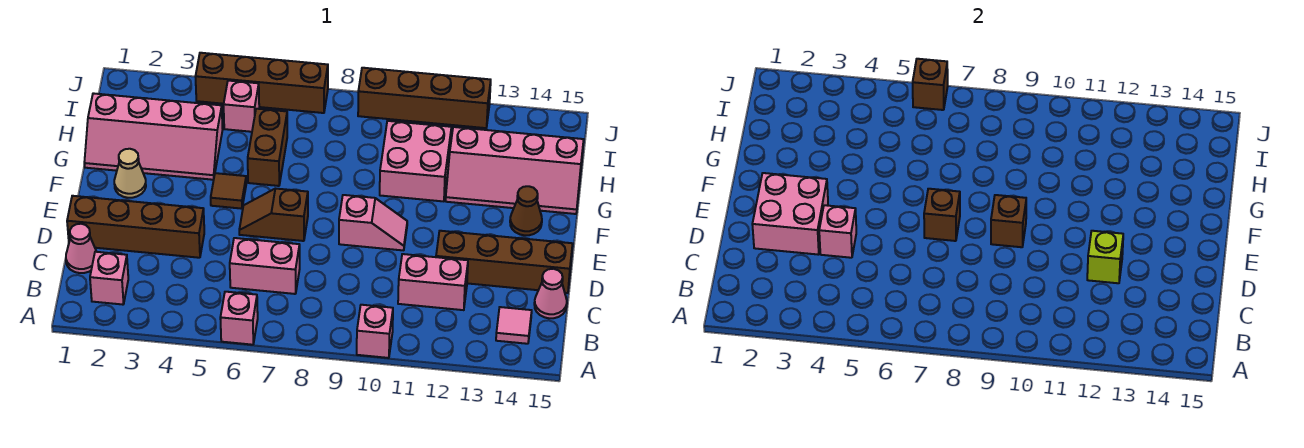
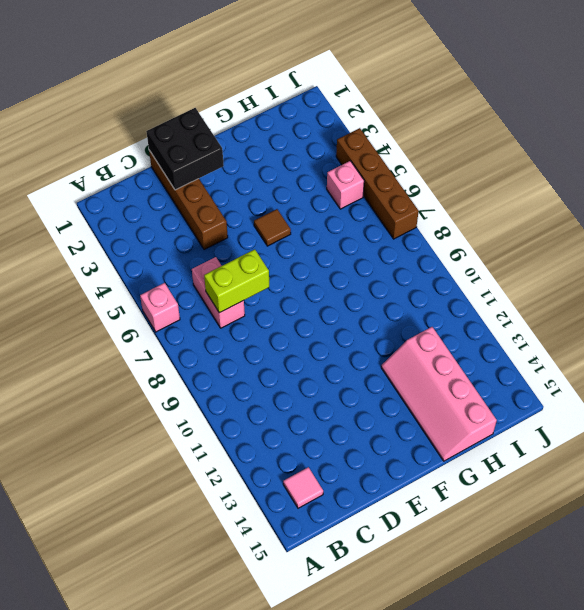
lime brick C7:D7 level 2 -> none
black brick D1:E2 level 2 -> pink brick D2:E3 level 2
none -> pink brick A10 level 1
none -> pink brick B2 level 1
none -> pink cone C1 level 1

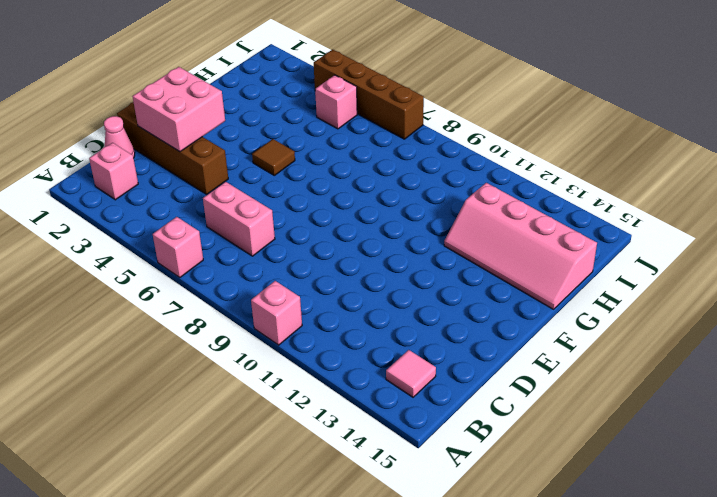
none -> pink brick C11:C12 level 1
none -> pink cone C15 level 1
none -> brown brick D12:D15 level 1

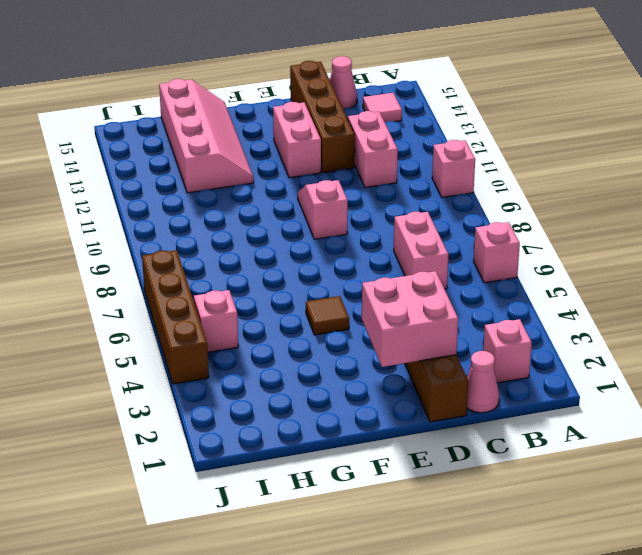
pink brick E12:E13 level 1 -> none
none -> brown slope E6:E7 level 1 top 7
none -> tan cone F2 level 1
none -> brown cone F14 level 1

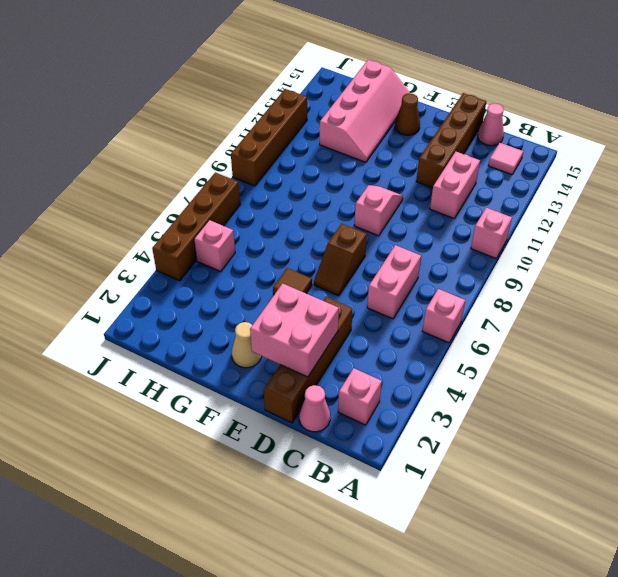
none -> pink slope G1:H4 level 1 top H
none -> brown brick G6:H6 level 1
none -> pink brick G10:H11 level 1

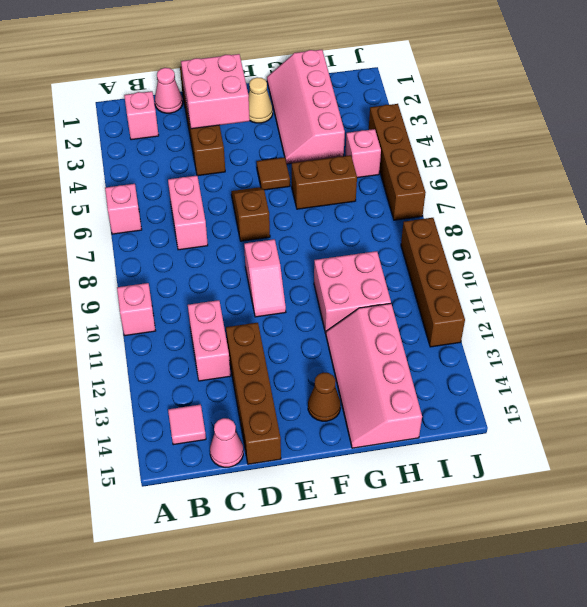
none -> pink brick D4 level 2
none -> lime brick D12 level 2
none -> brown brick E7 level 2

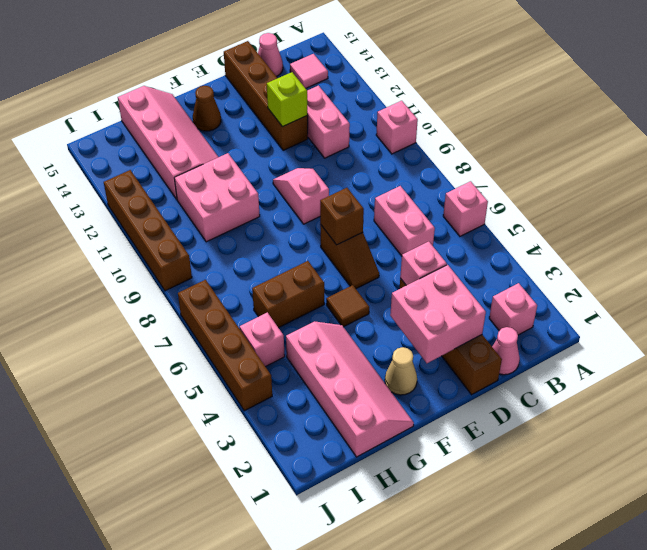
none -> brown brick E9 level 2
none -> brown brick J6 level 2

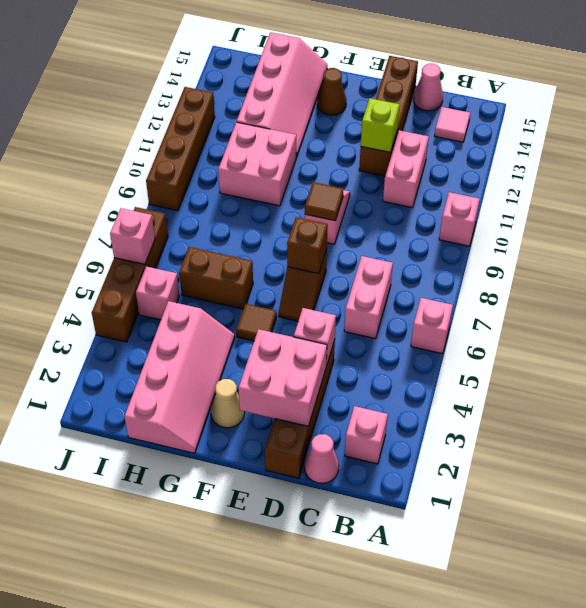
brown tile E9 level 2 -> brown brick E9 level 2
pink brick J6 level 2 -> brown brick J6 level 2

